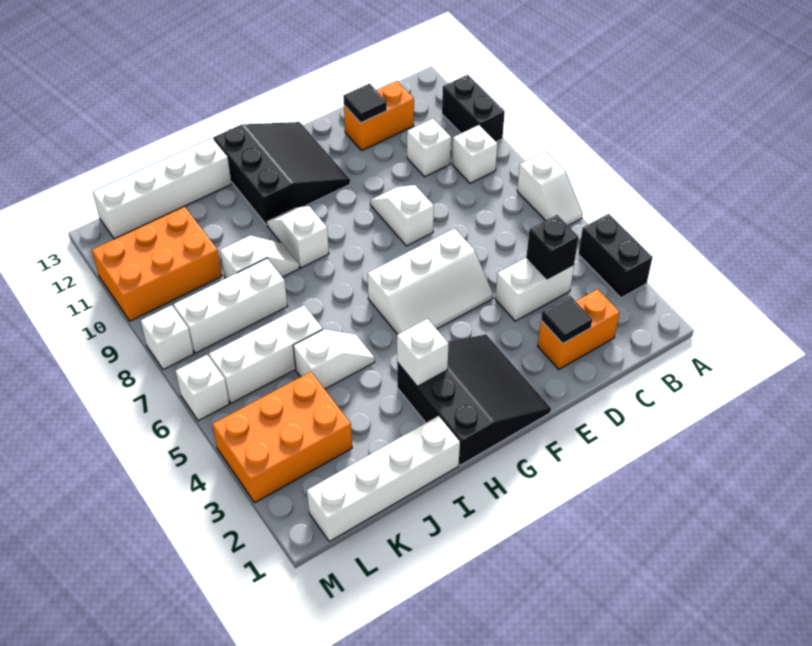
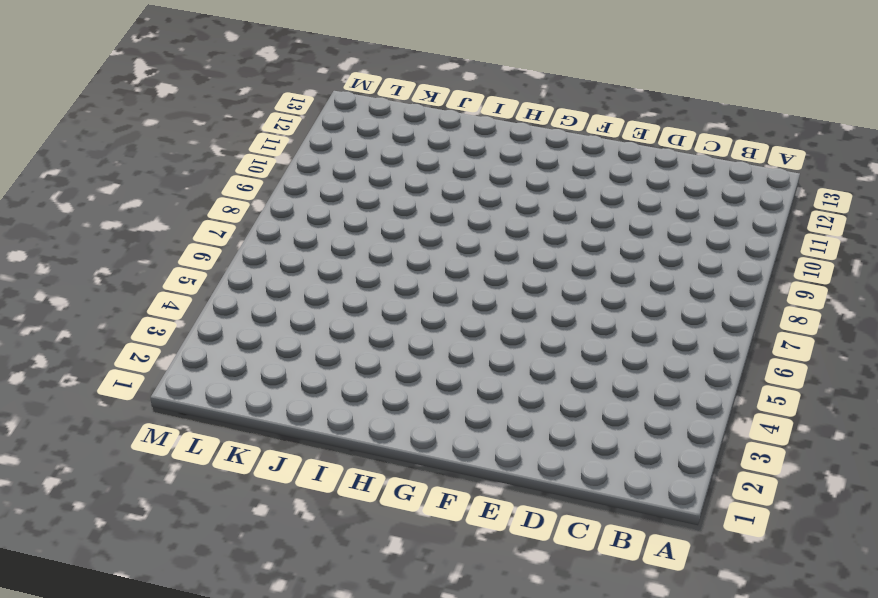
none -> black brick A3:A4 level 1
none -> white slope A6:A7 level 1 top 7
none -> black brick A10:A11 level 1

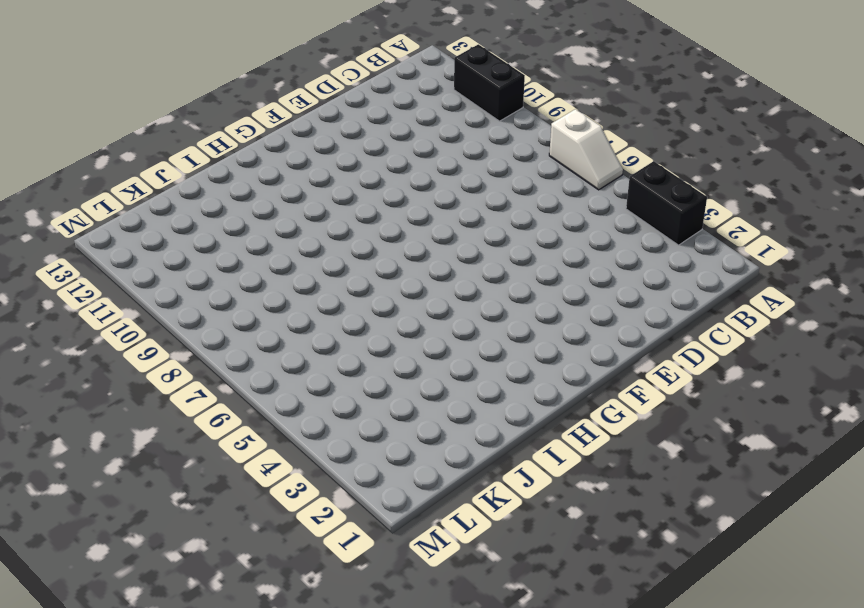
none -> white brick B9 level 1
none -> orange brick C2:D2 level 1
none -> white brick C4:D4 level 1

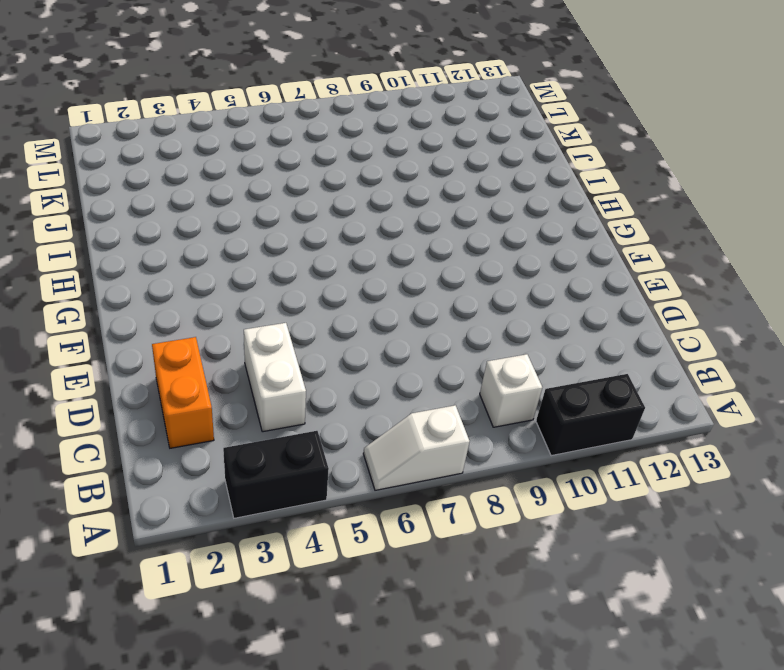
none -> white brick C10 level 1
none -> orange brick C12:D12 level 1
none -> white slope E5:G6 level 1 top 6

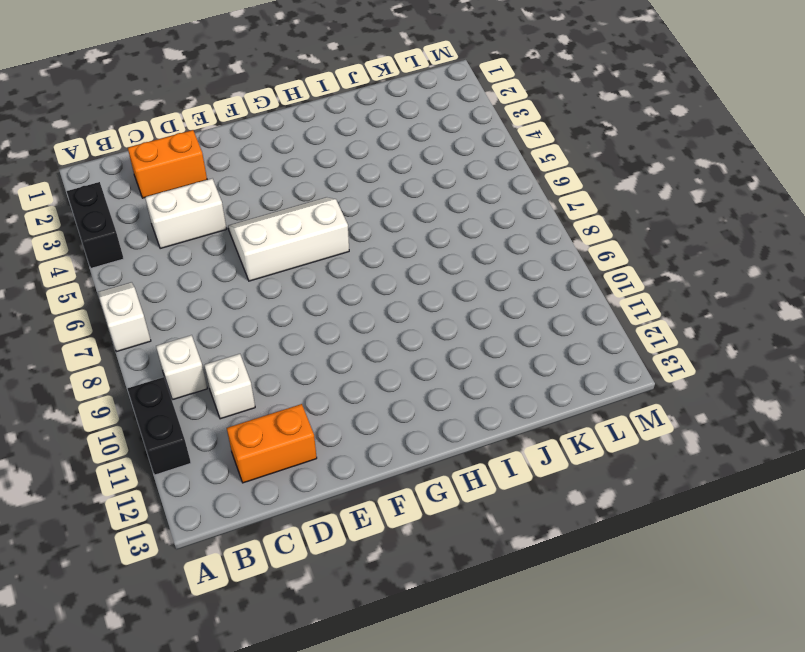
none -> white slope E8:E9 level 1 top 8
none -> black slope F1:H3 level 1 top H
none -> black slope F11:H13 level 1 top H

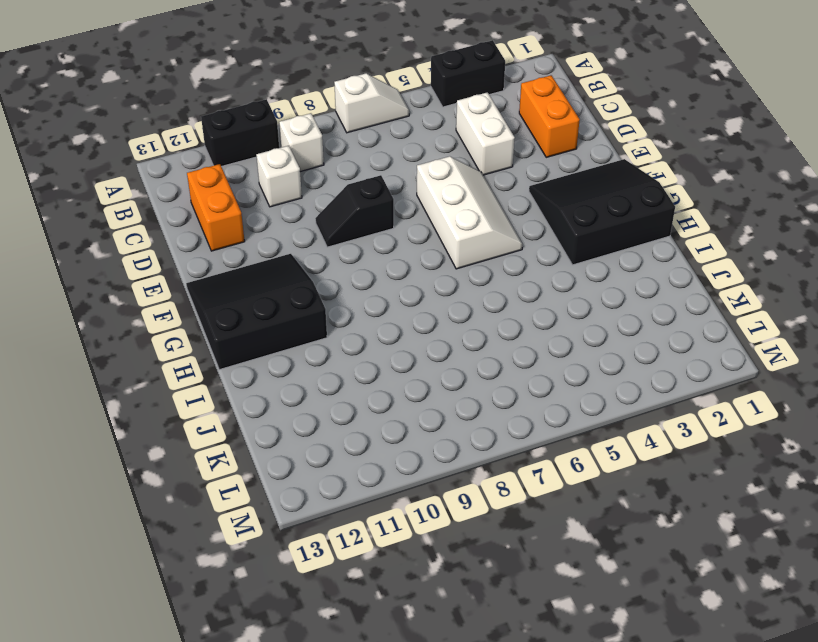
black slope E8:E9 level 1 top 8 -> white slope E8:E9 level 1 top 8
none -> white slope H9:H10 level 1 top 9
none -> white brick I1:L1 level 1
none -> white slope I5:J5 level 1 top J

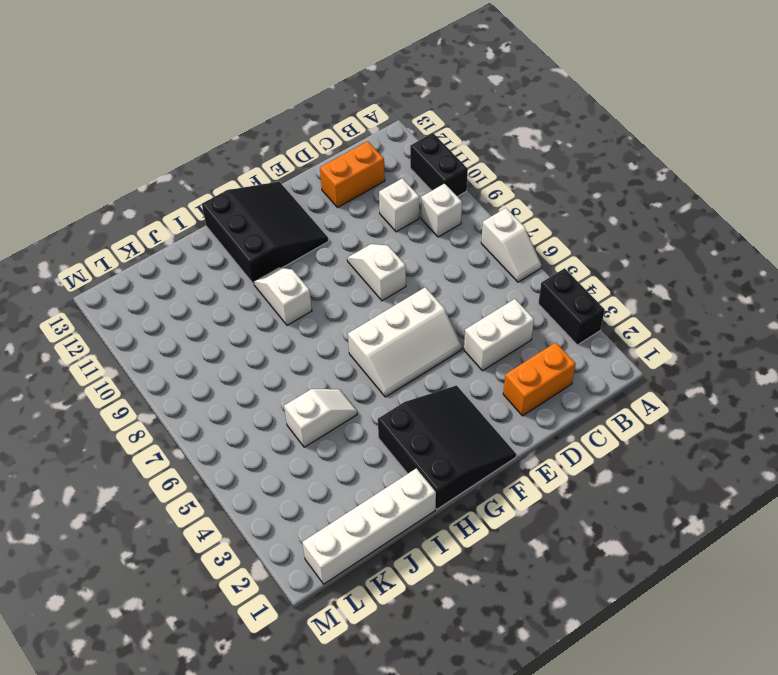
none -> white slope I9:J9 level 1 top J
none -> white brick I13:L13 level 1
none -> white brick J6:L6 level 1

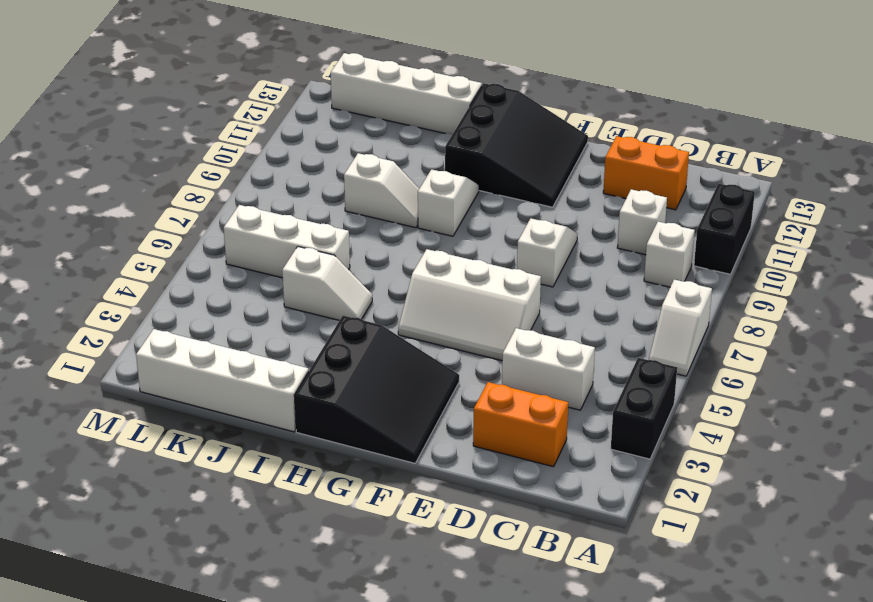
none -> white brick J8:L8 level 1
none -> orange brick K3:M4 level 1
none -> orange brick K10:M11 level 1

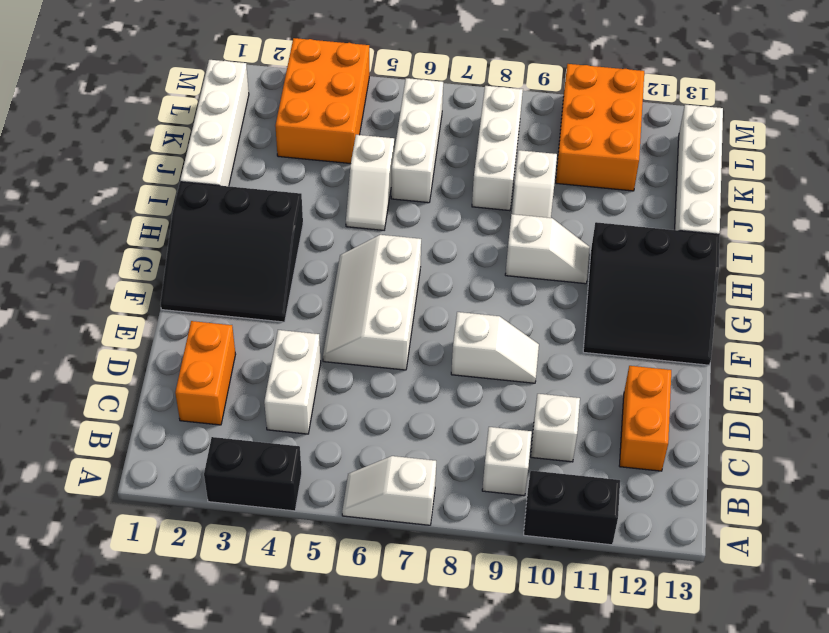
none -> white brick M6 level 1
none -> white brick M8 level 1
none -> black brick C4 level 2

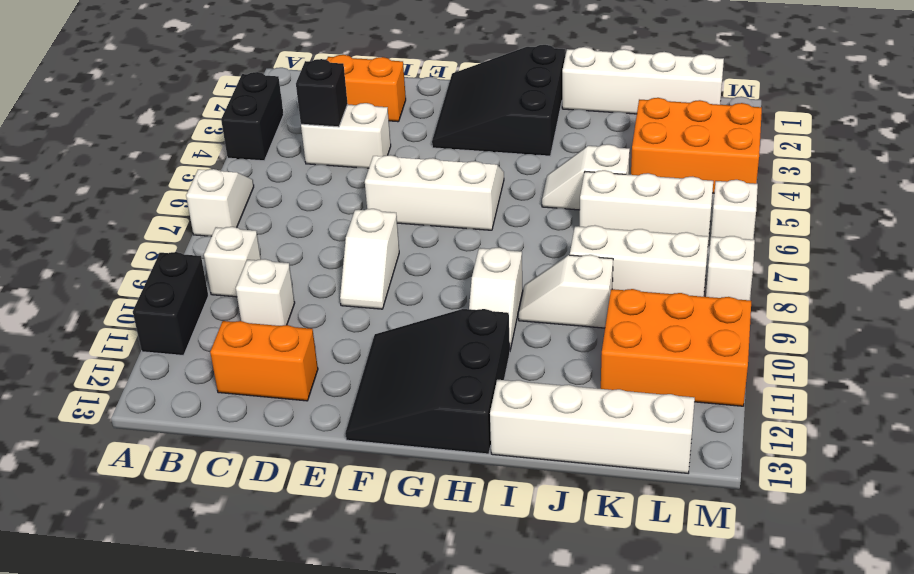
none -> black tile D2 level 2
none -> black tile D12 level 2
none -> white brick H3 level 2

